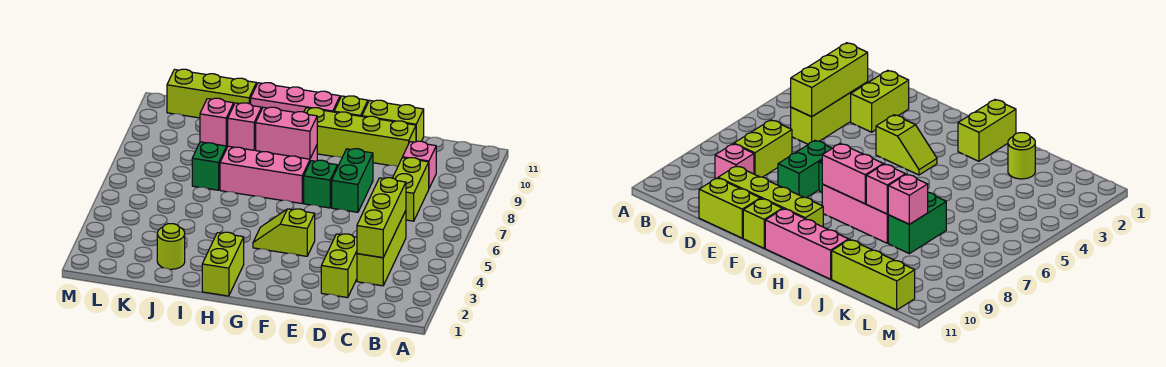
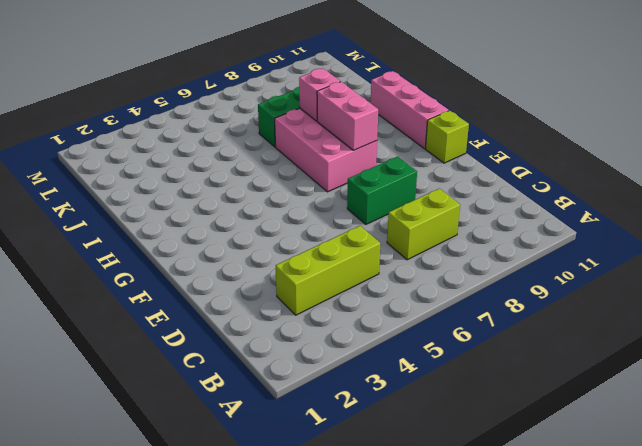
none -> pink brick C9 level 1
none -> lime brick D2:D3 level 1
none -> lime brick D10:G10 level 1

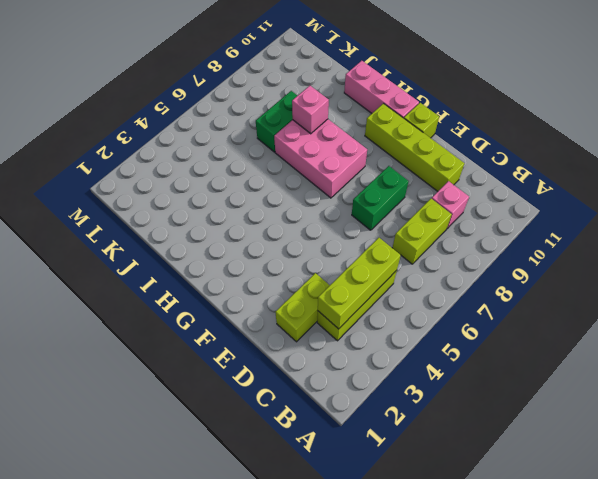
none -> lime brick D11:E11 level 1
none -> lime slope F4:G4 level 1 top F
none -> green brick F7 level 1

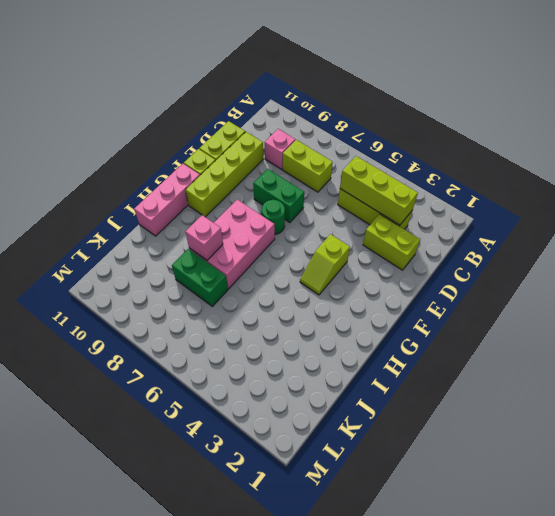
green round brick F7 level 1 -> green brick F7 level 1
none -> lime brick H1:H2 level 1
none -> lime round brick J2 level 1
none -> lime brick J11:L11 level 1

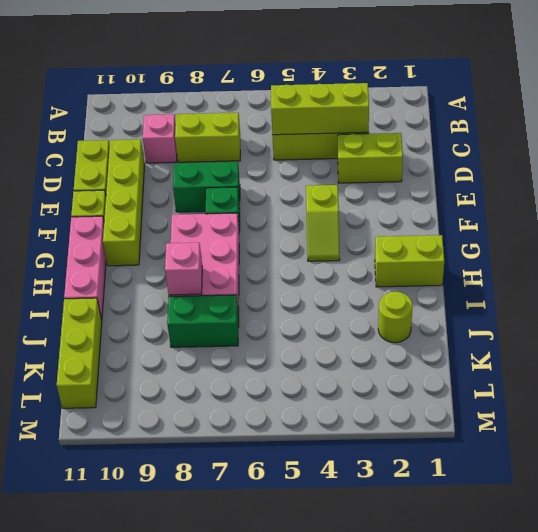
none -> pink brick G8:H8 level 2
none -> pink brick J8 level 2

